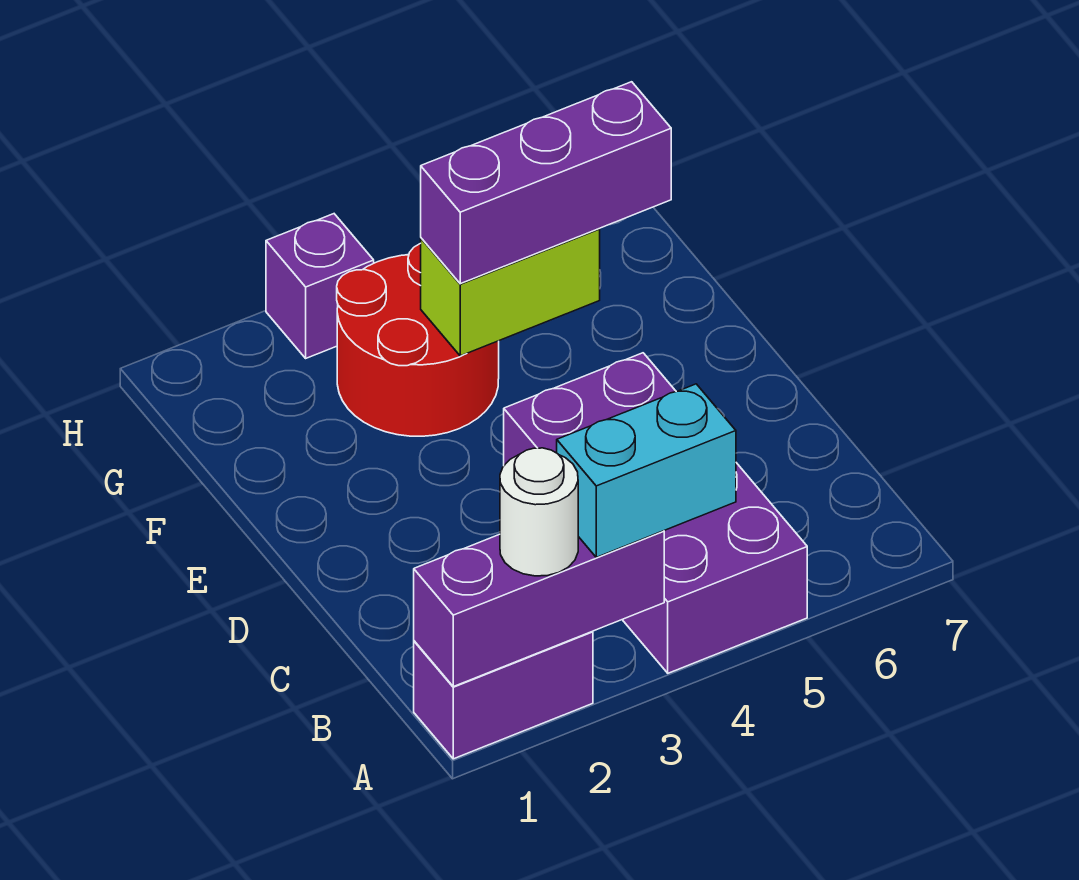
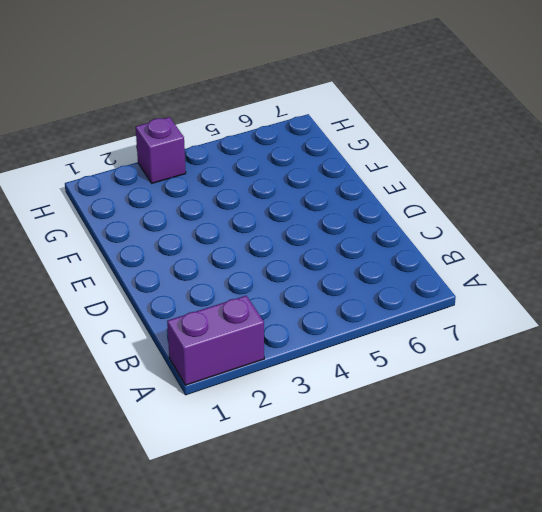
none -> purple brick A4:D5 level 1
none -> red round brick F3:G4 level 1

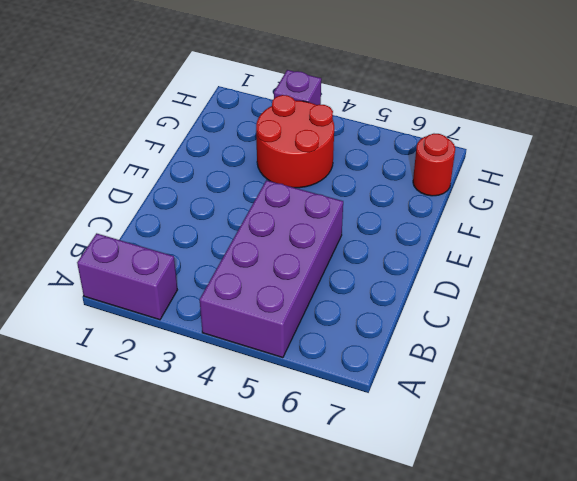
red round brick G7 level 1 -> none
none -> purple brick A1:A3 level 2
none -> lime brick F4:F5 level 2

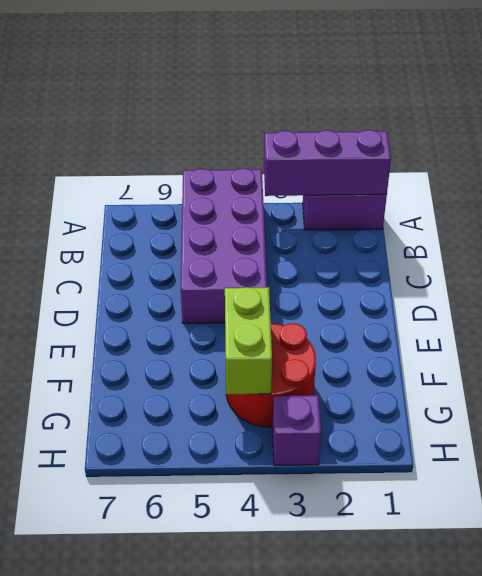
lime brick F4:G4 level 2 -> lime brick F4:F5 level 2
none -> white round brick A2 level 3
none -> cyan brick A3:A4 level 3

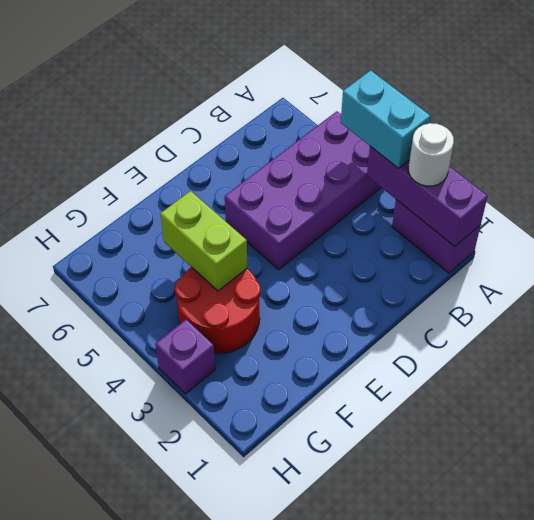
none -> purple brick F4:F6 level 3

